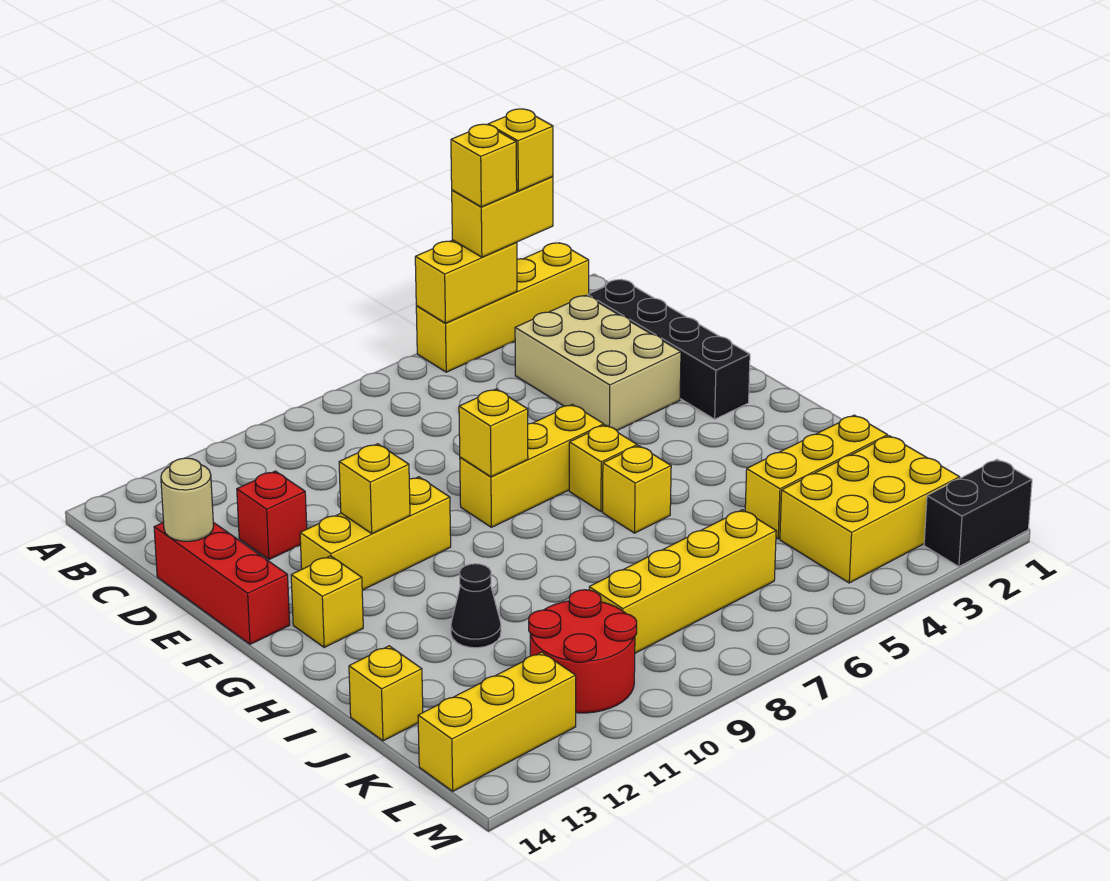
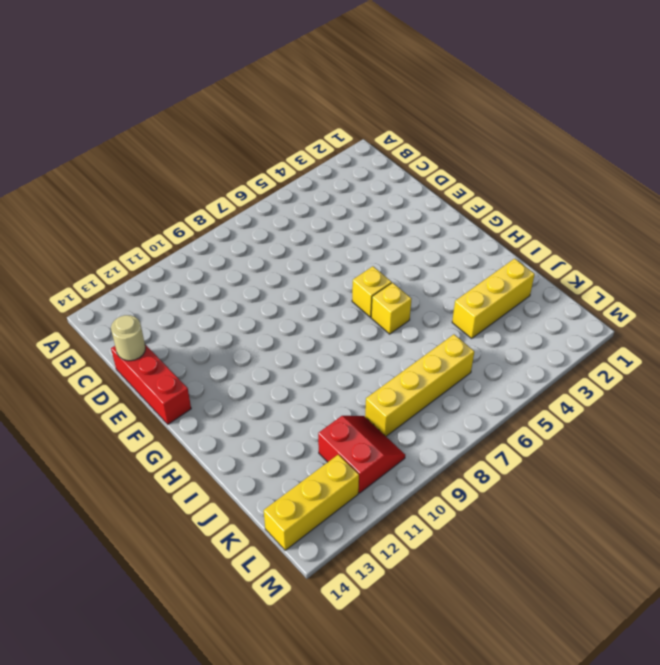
red slope K10:L11 level 1 top 11 -> red round brick K10:L11 level 1
none -> yellow brick A2:A5 level 1
none -> black brick C2:F2 level 1
none -> tan brick C3:E4 level 1

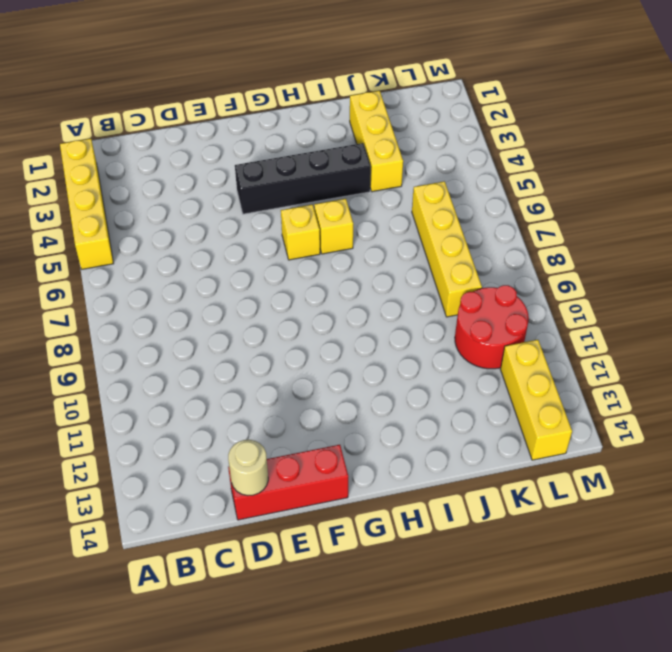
black brick F4:I4 level 1 -> black brick C2:F2 level 1
none -> tan brick C3:E4 level 1
none -> red brick D12 level 1
none -> yellow brick F6:F8 level 1

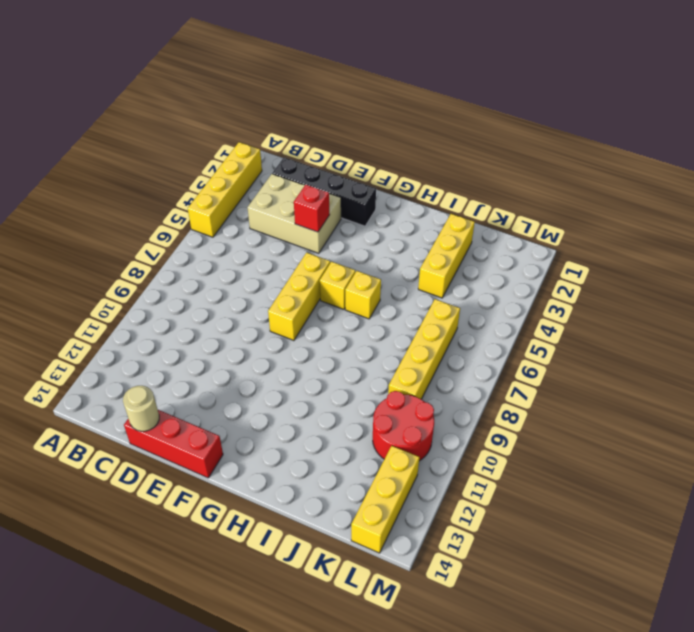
red brick E4 level 2 -> red brick D12 level 1
none -> yellow brick F10:F12 level 1
none -> yellow brick G13 level 1
none -> black cone I11 level 1

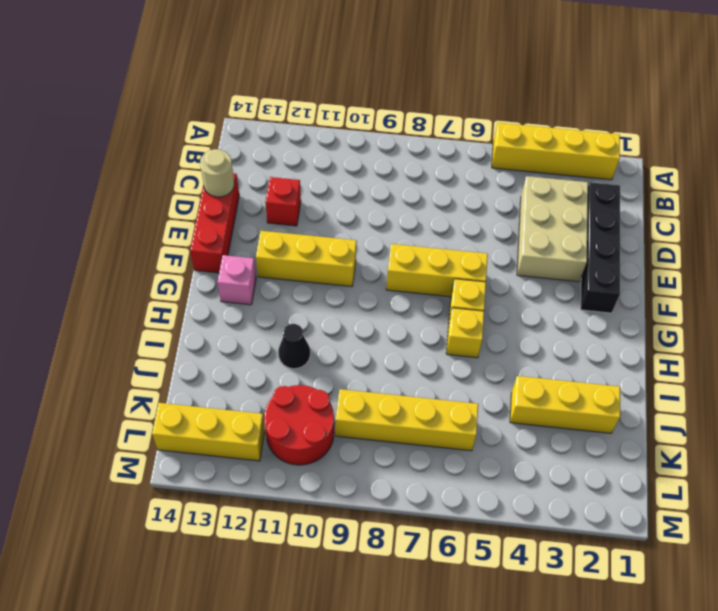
pink brick G13 level 1 -> yellow brick G13 level 1
none -> yellow brick J14 level 1
none -> yellow brick K2:L4 level 1
none -> black brick M1:M2 level 1

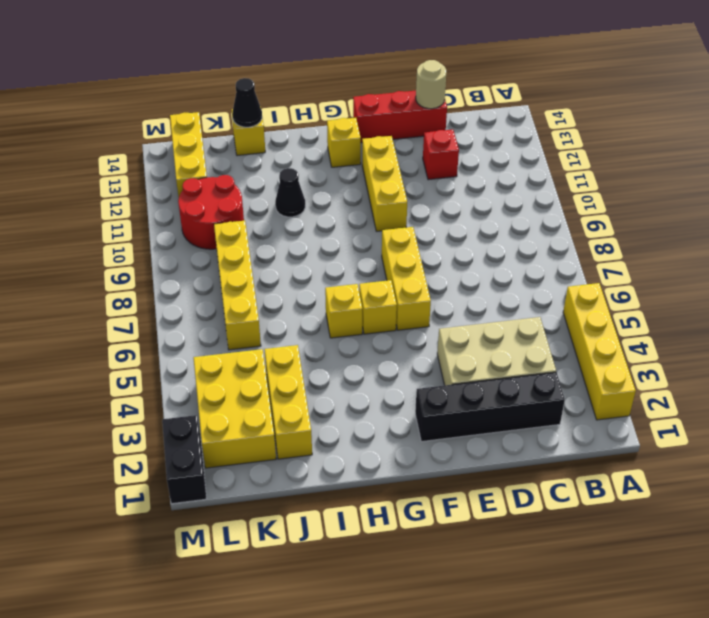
black cone J14 level 2 -> none
none -> yellow brick A4:A5 level 2
none -> yellow brick F8 level 2
none -> yellow brick F11 level 2

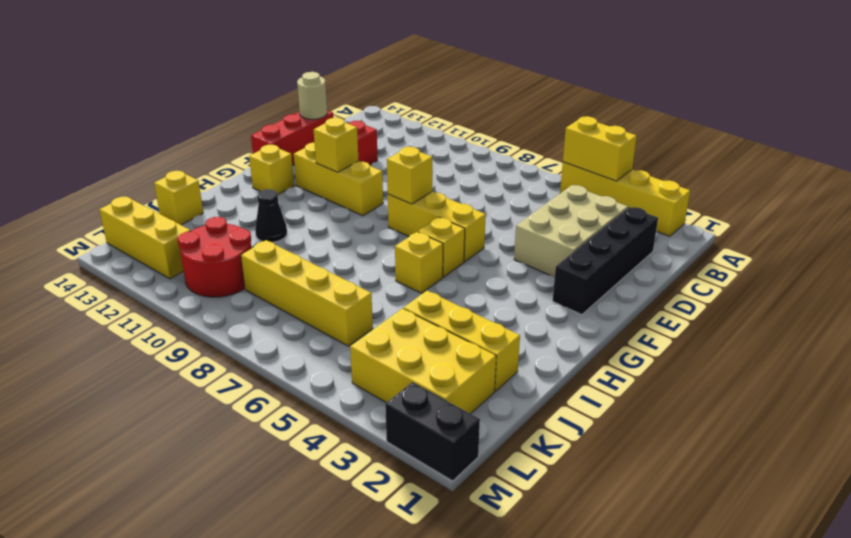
none -> yellow brick A3:A4 level 3
none -> yellow brick A3 level 4
none -> yellow brick A4 level 4

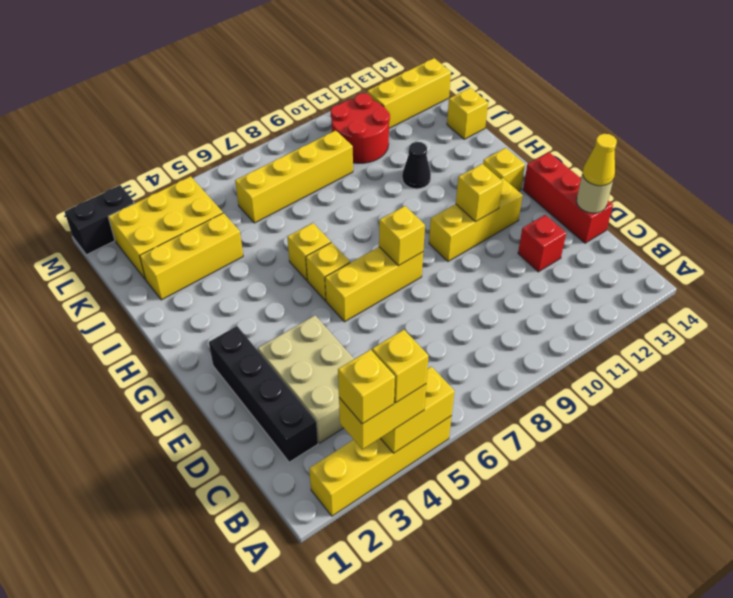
yellow cone D14 level 3 -> none

